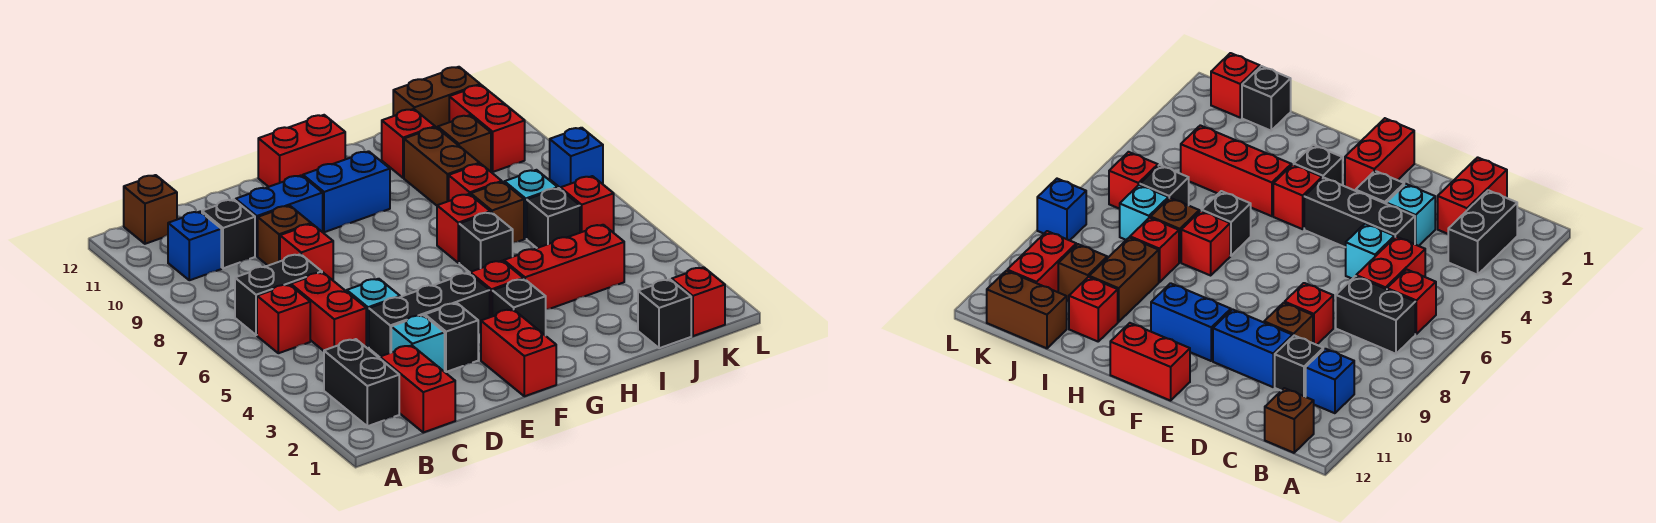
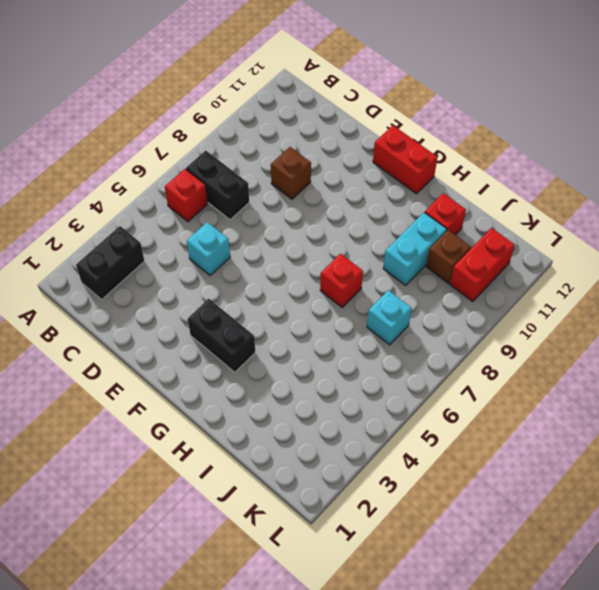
black brick F3:G3 level 1 -> black brick G3 level 1
cyan brick I9:I10 level 1 -> brown brick I9:I10 level 1
none -> blue brick B10 level 1
none -> brown brick B12 level 1
none -> red brick C1:C2 level 1
none -> red brick C5:C6 level 1

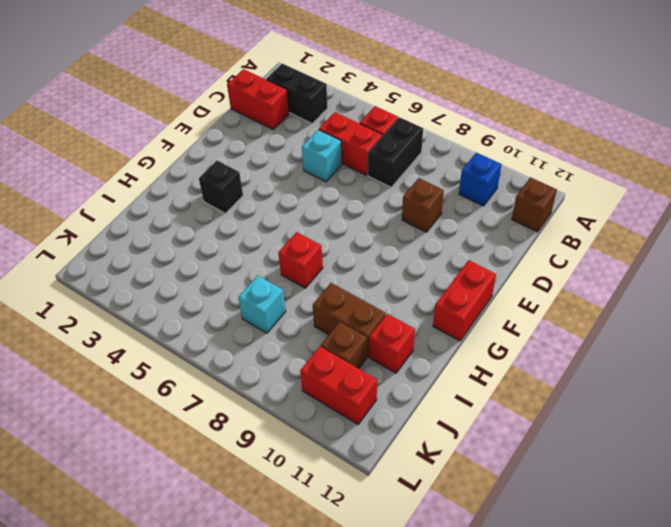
none -> black brick C10 level 1
none -> cyan brick D3 level 1
none -> black brick D4:F4 level 1
none -> red brick D8 level 1

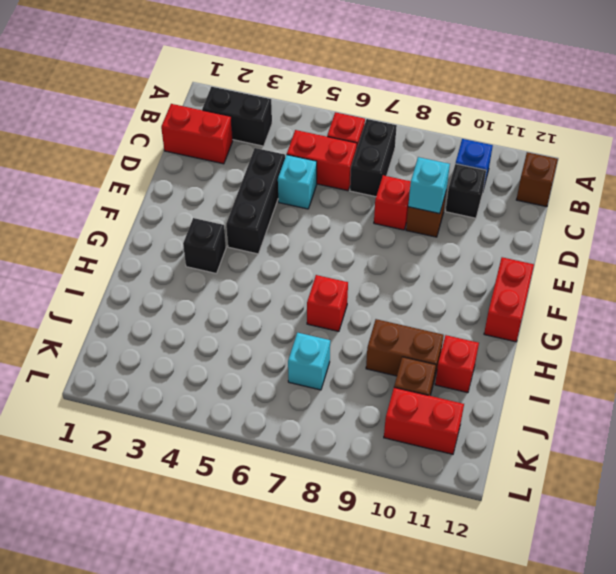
cyan brick D9 level 2 -> cyan brick D3 level 1
none -> blue brick D10:E10 level 1
none -> black brick E3 level 1
none -> red brick F1:F2 level 1
none -> blue brick F10:G10 level 1

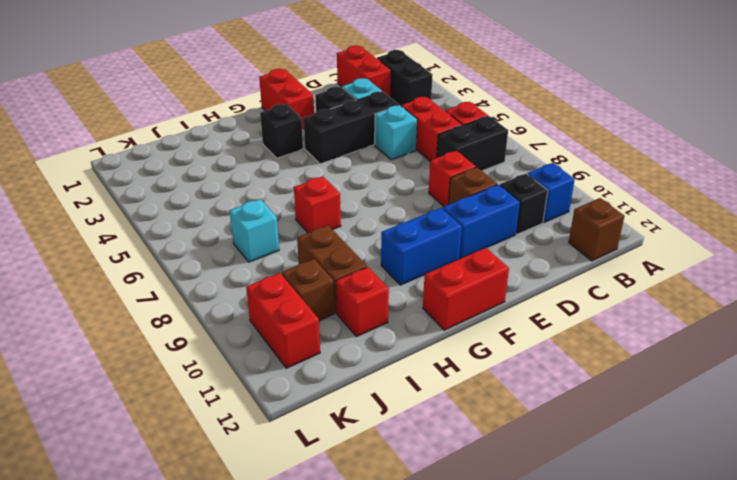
none -> red brick G4 level 1
none -> red brick H4:J4 level 1
none -> black brick H6 level 1
none -> brown brick I7 level 1

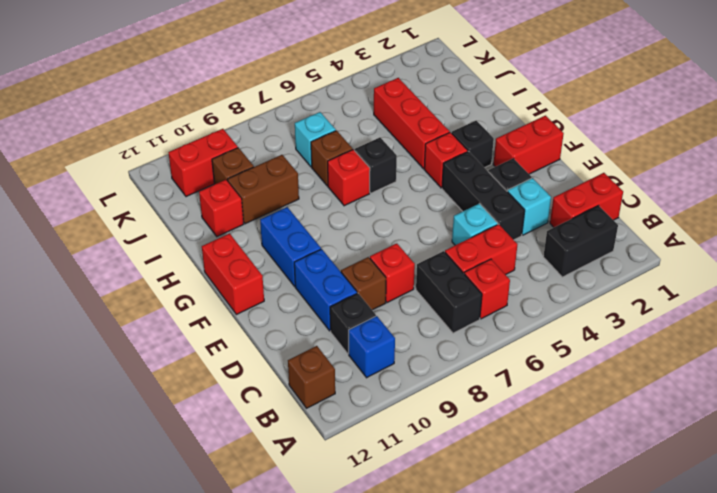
none -> red brick I8 level 1
none -> black brick J1 level 1
none -> black brick J6 level 1
none -> brown brick J12:K12 level 1

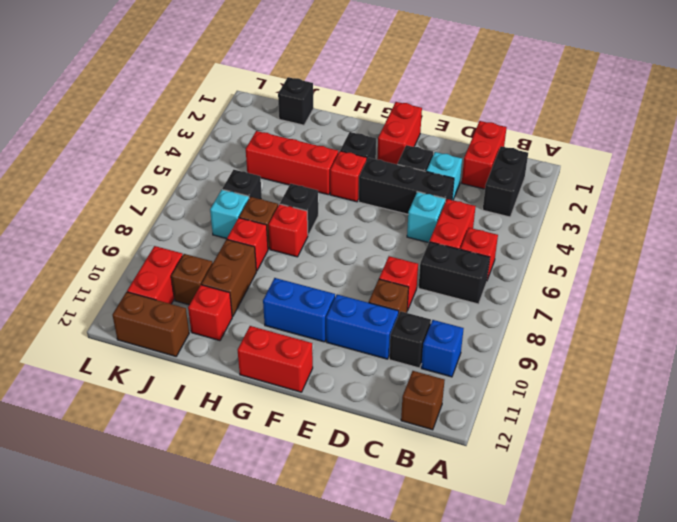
none -> red brick K1 level 1
none -> red brick K6 level 1
none -> blue brick L8 level 1

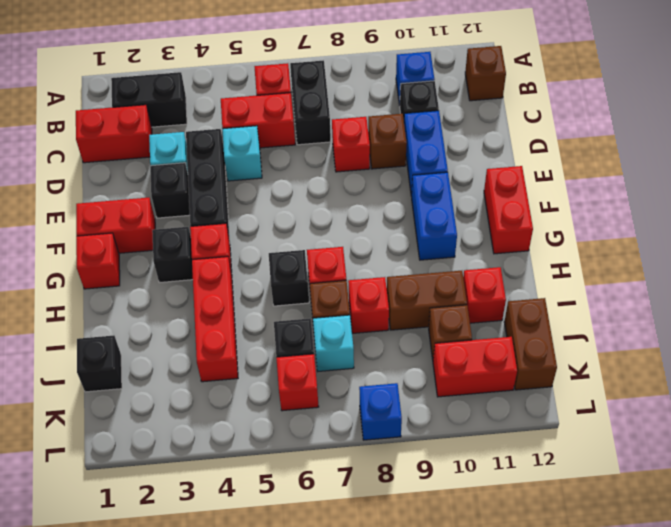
red brick G1 level 1 -> red brick K1 level 1

